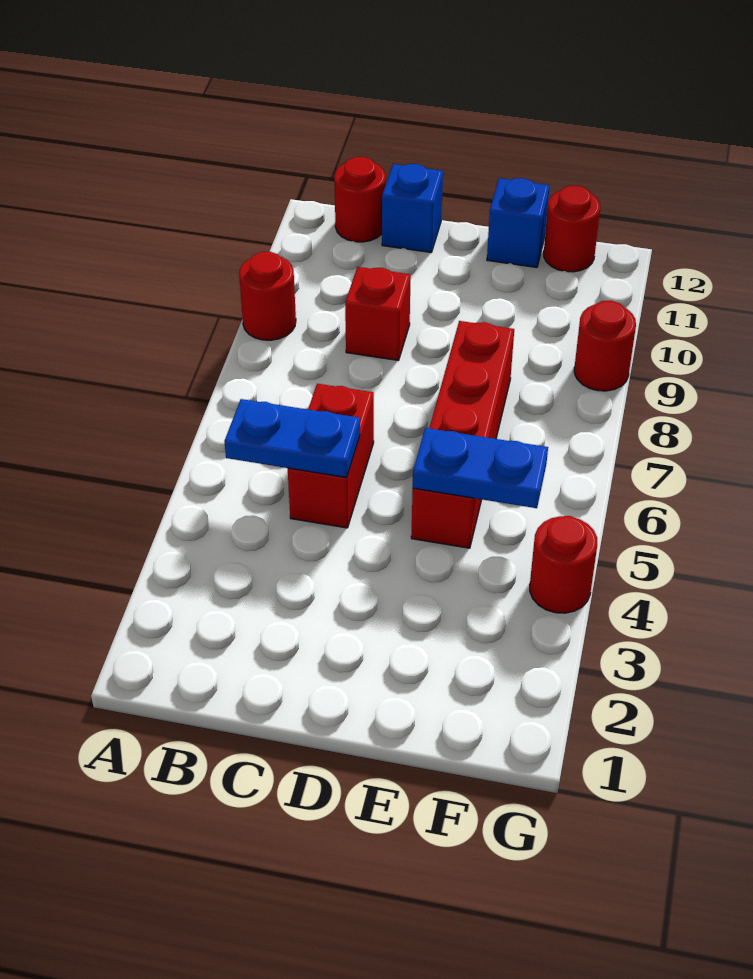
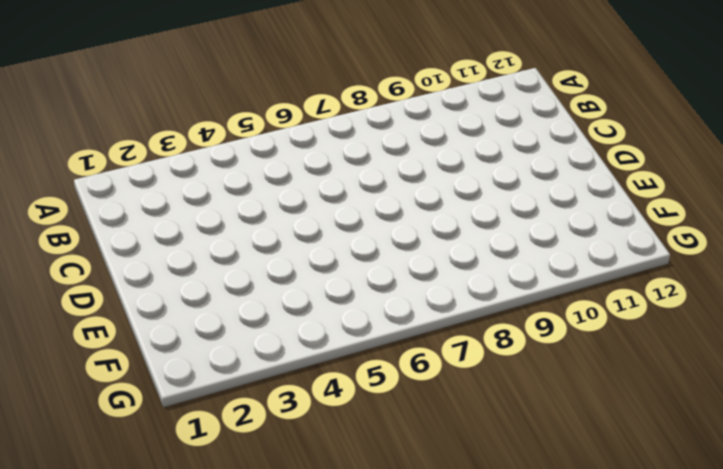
none -> red round brick A9 level 1
none -> red round brick B12 level 1
none -> red brick C5:C6 level 1

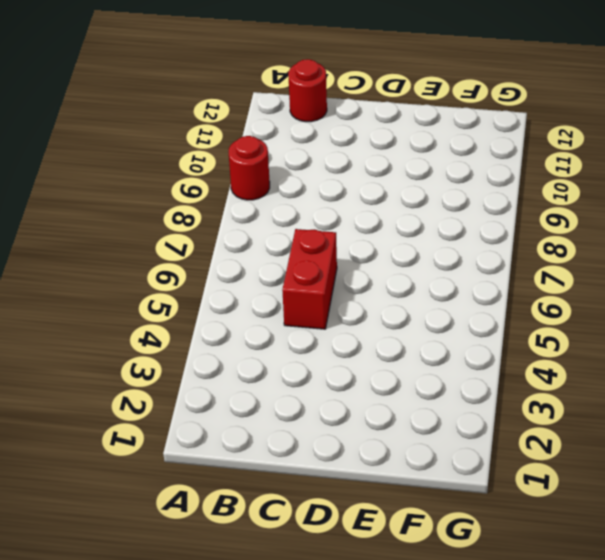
none -> red brick C9 level 1
none -> blue brick C12 level 1
none -> red brick E5:E8 level 1

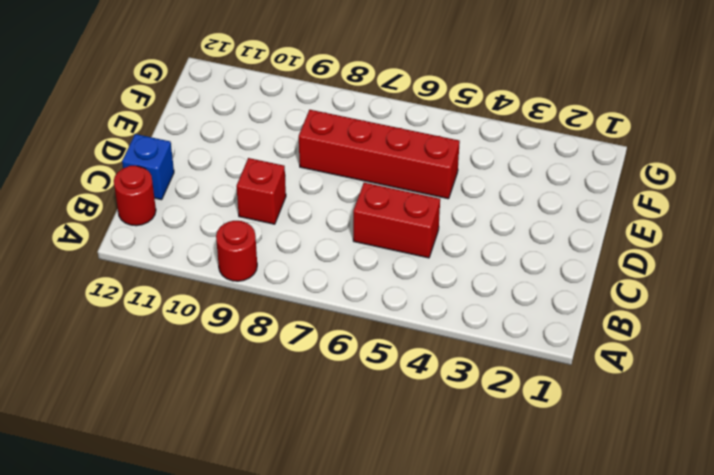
none -> blue brick E12 level 1
none -> red round brick F12 level 1
none -> red round brick G4 level 1

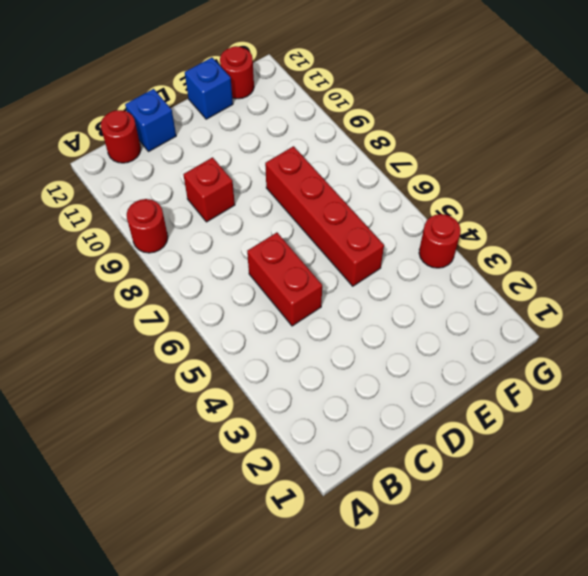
none -> red round brick G9 level 1
none -> blue plate B5:C5 level 2
none -> blue plate E5:F5 level 2

